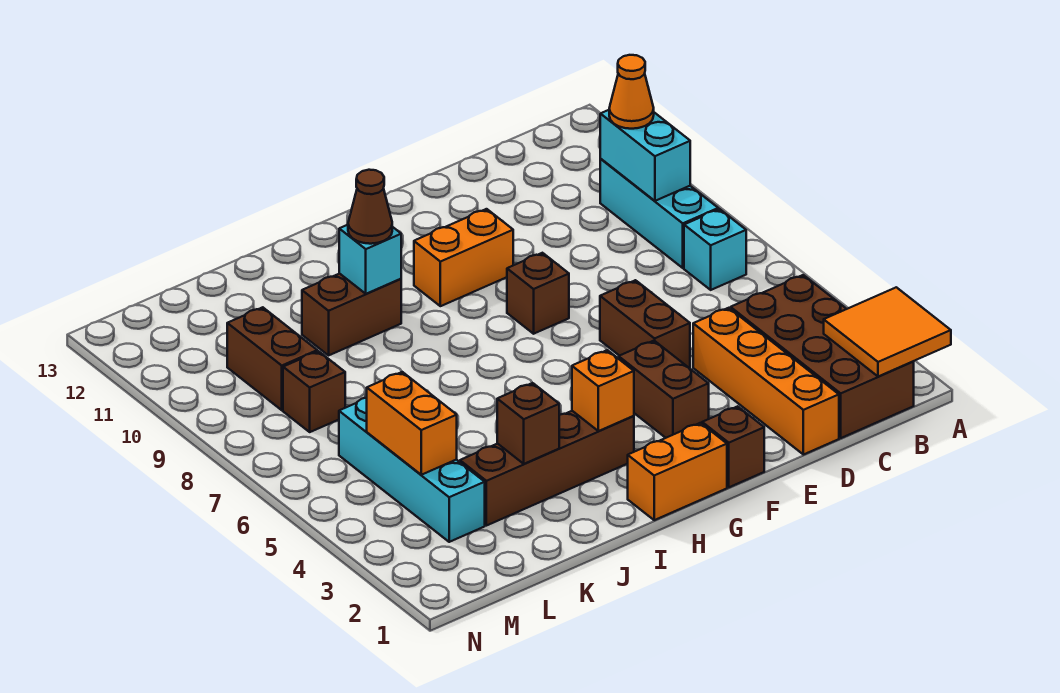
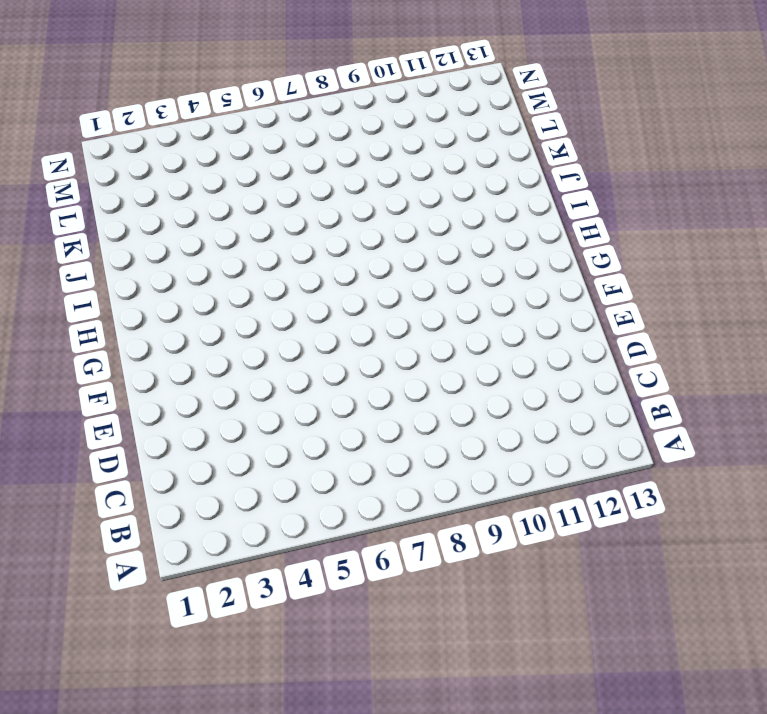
none -> brown brick B1:C4 level 1
none -> cyan brick B7 level 1
none -> cyan brick B8:B10 level 1

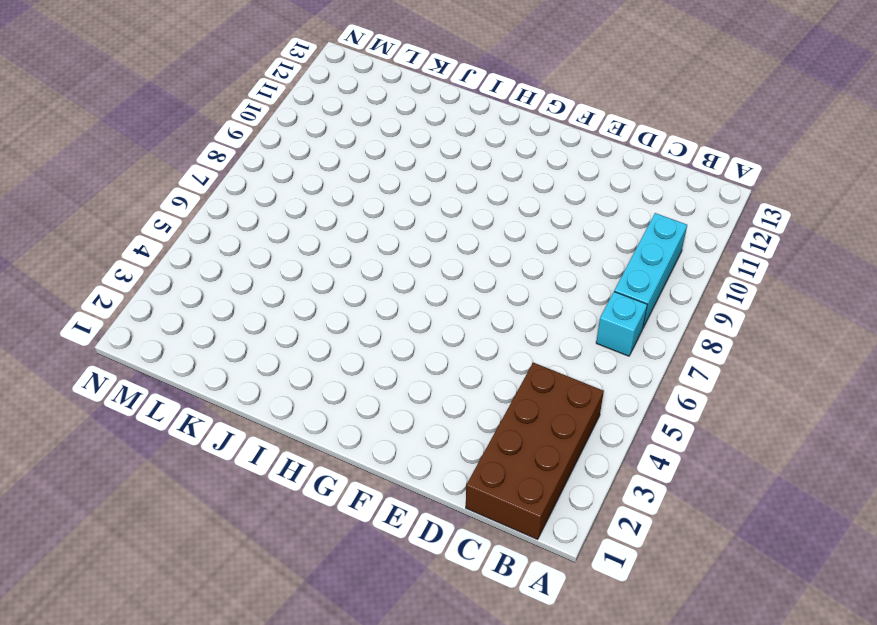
none -> orange brick D1:D4 level 1
none -> brown brick E5:E6 level 1
none -> brown brick F1 level 1

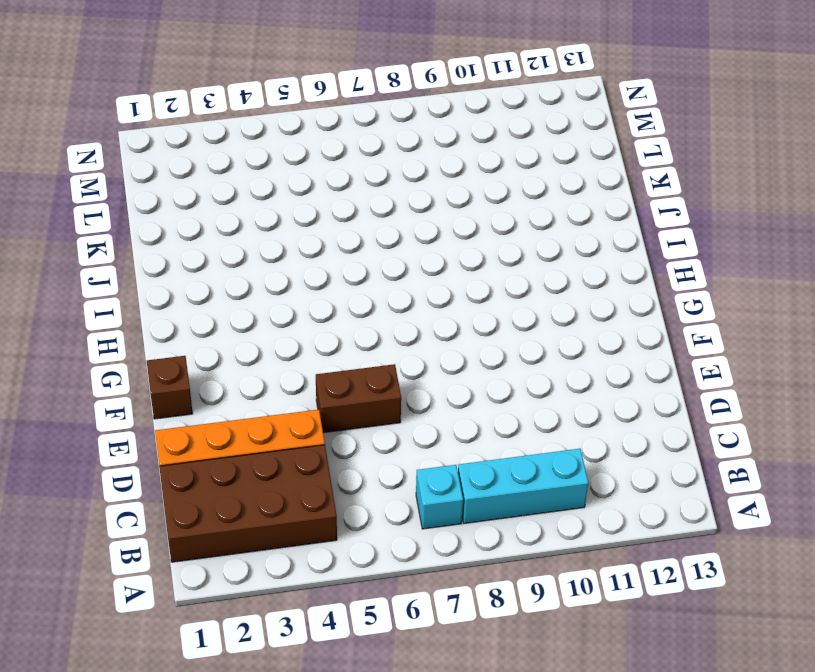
none -> brown brick F3:F4 level 1
none -> brown brick F8 level 1
none -> orange brick F10:G10 level 1

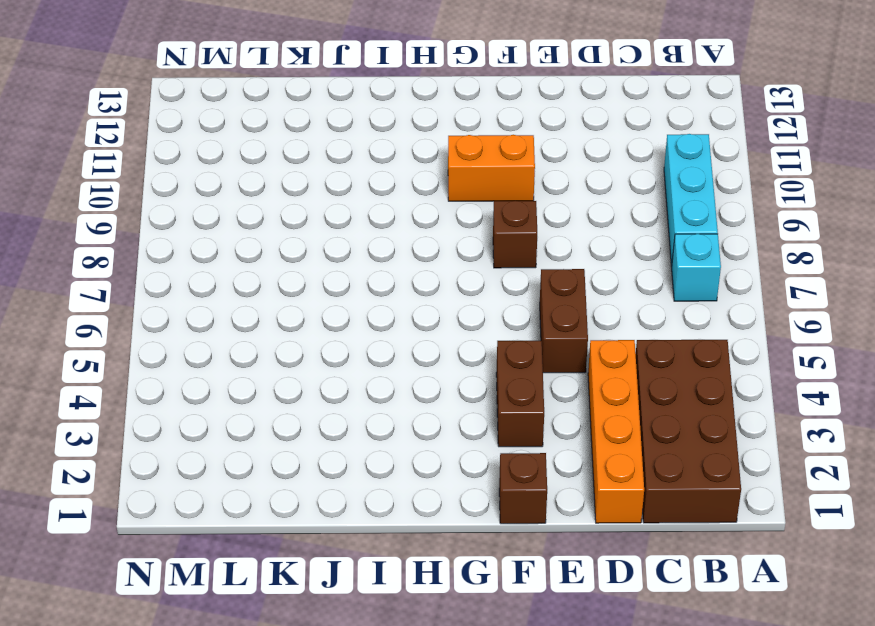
none -> orange brick G1:H1 level 1
none -> brown brick H3:K3 level 1
none -> brown brick I10:J10 level 1

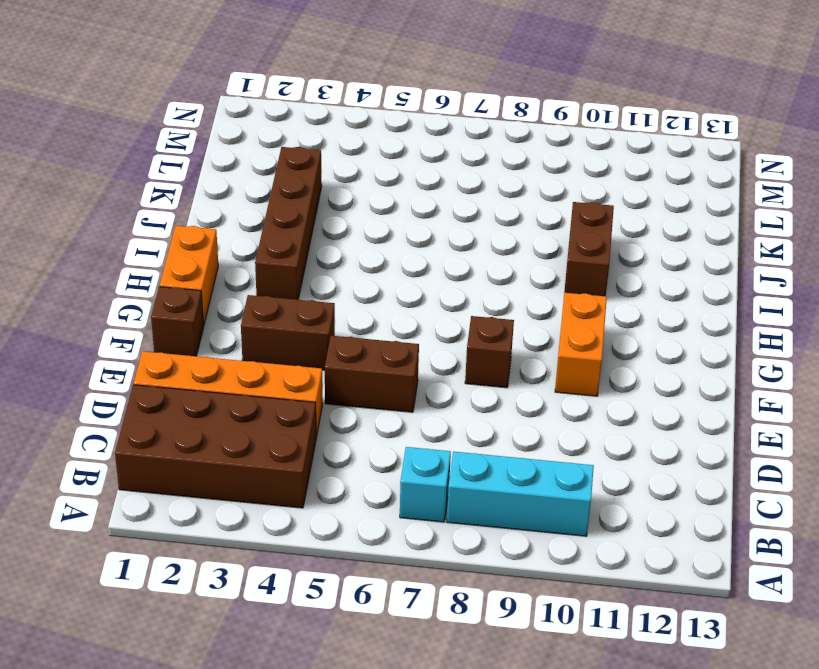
none -> cyan brick L3:L6 level 1
none -> brown brick L8 level 1
none -> brown brick L9:L10 level 1

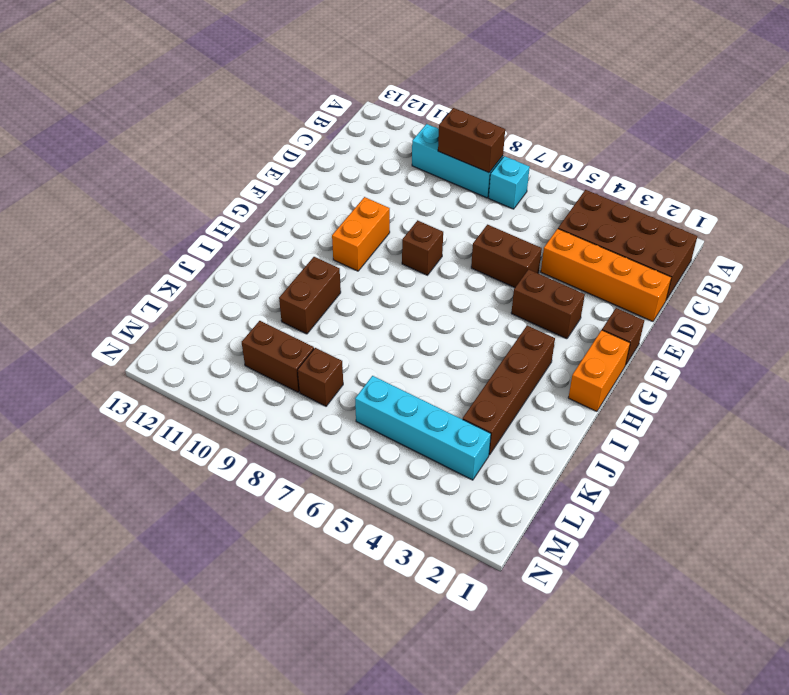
brown brick B8:B9 level 2 -> cyan brick B9:B10 level 2
none -> orange tile A1:B2 level 2
none -> orange brick H3 level 2
none -> cyan brick I10 level 2

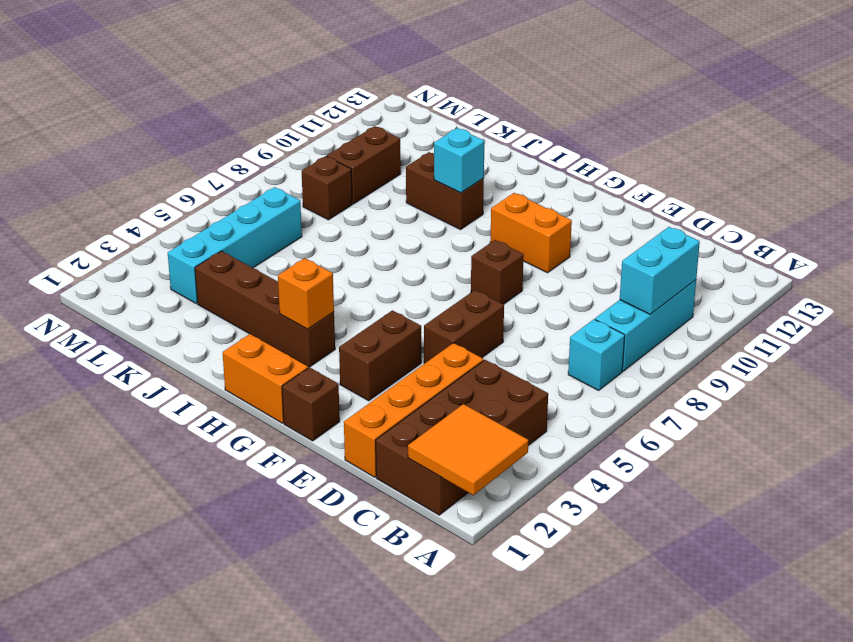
none -> brown brick J3 level 2
none -> orange brick L4:L5 level 2
none -> orange cone B10 level 3

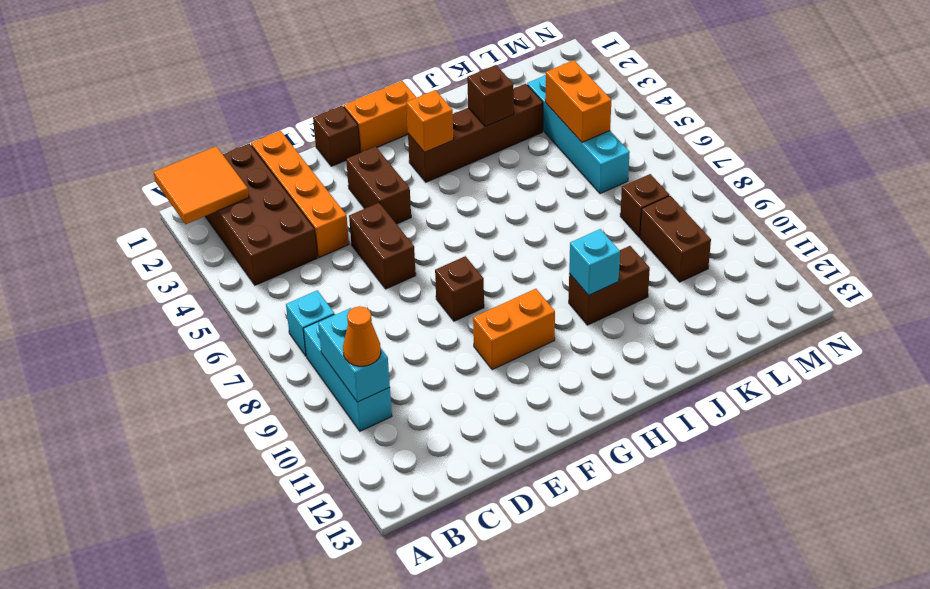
none -> brown cone I10 level 3

